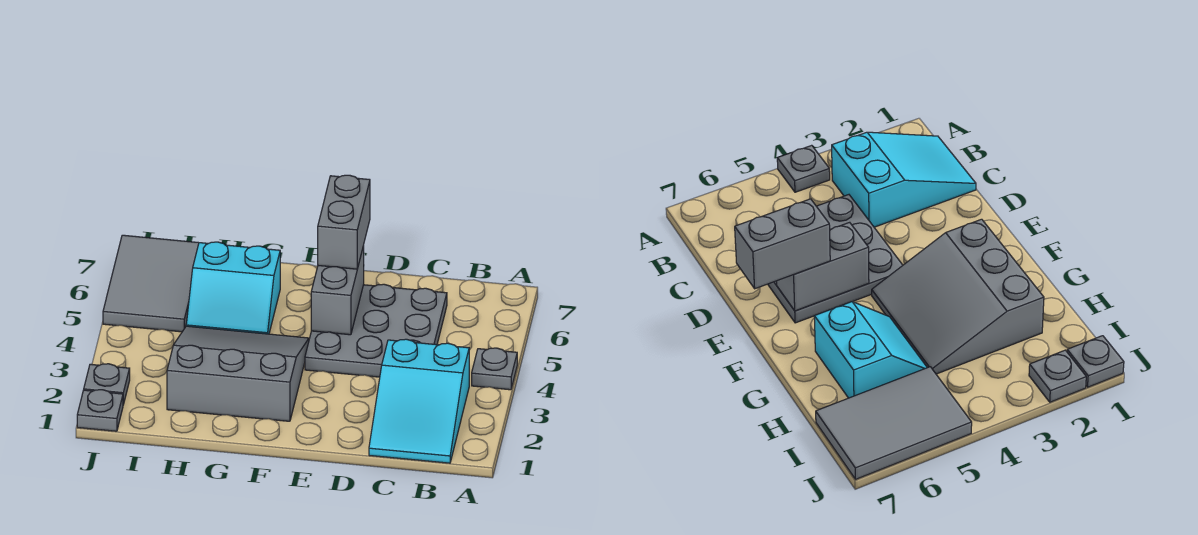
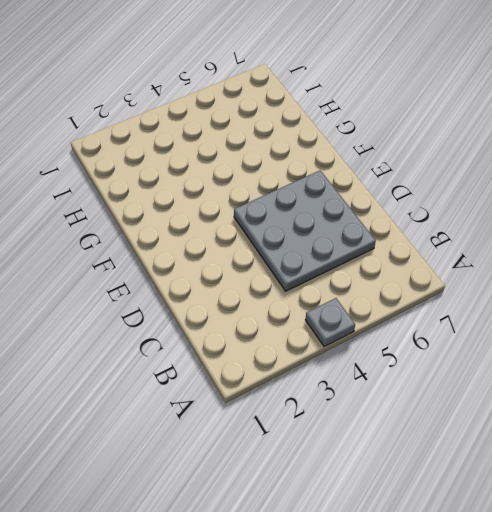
none -> cyan slope B1:C3 level 1 top 3
none -> grey slope F2:H4 level 1 top 2

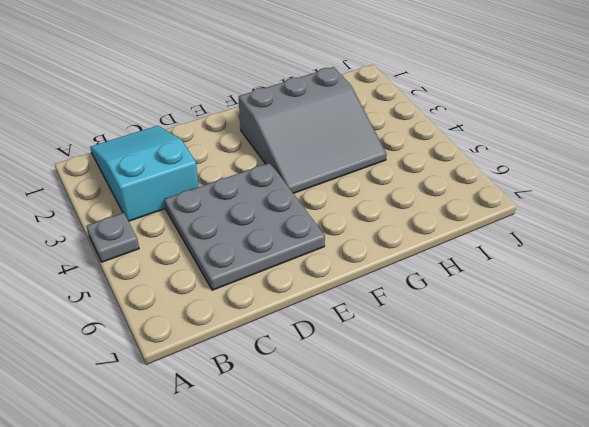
none -> cyan slope G5:H6 level 1 top 6
none -> grey tile I5:J7 level 1

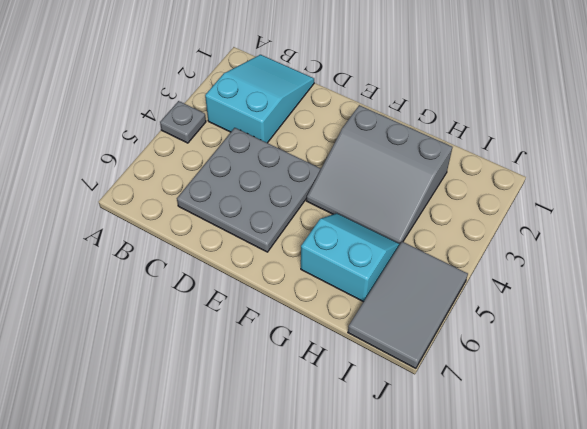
none -> grey plate J1 level 1
none -> grey plate J2 level 1

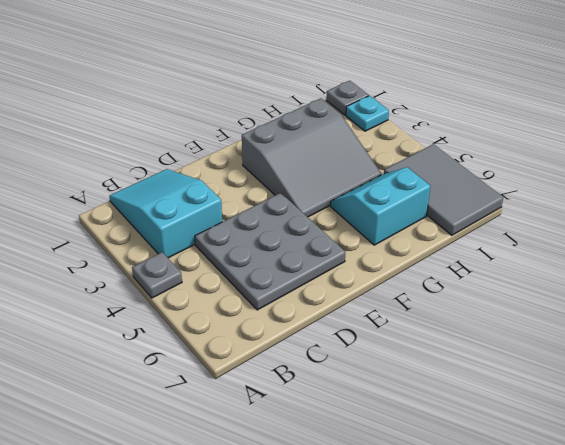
cyan plate J2 level 1 -> grey plate J2 level 1
none -> grey brick E5:E6 level 2
none -> grey brick E6:E7 level 3

